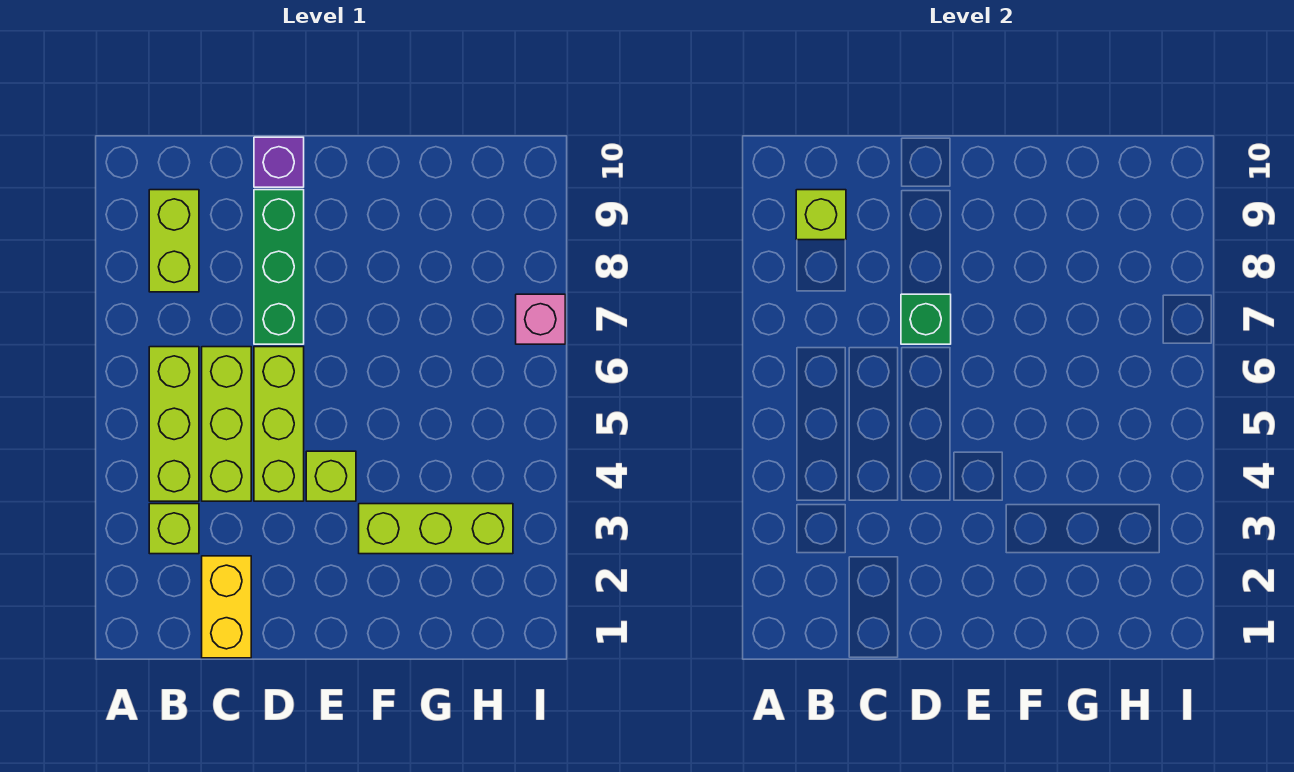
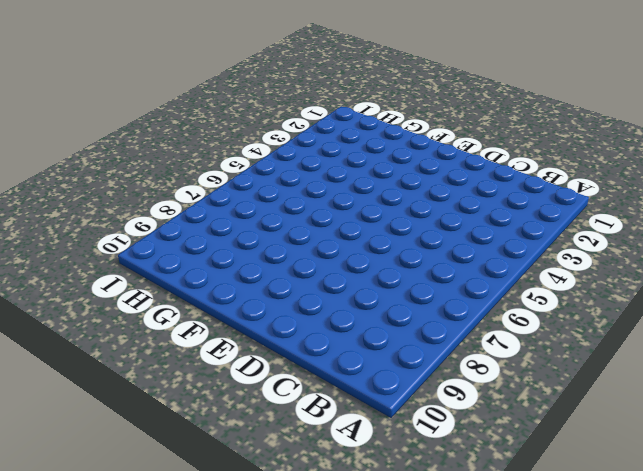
none -> lime brick B3 level 1
none -> lime brick B4:B6 level 1
none -> lime brick B8:B9 level 1

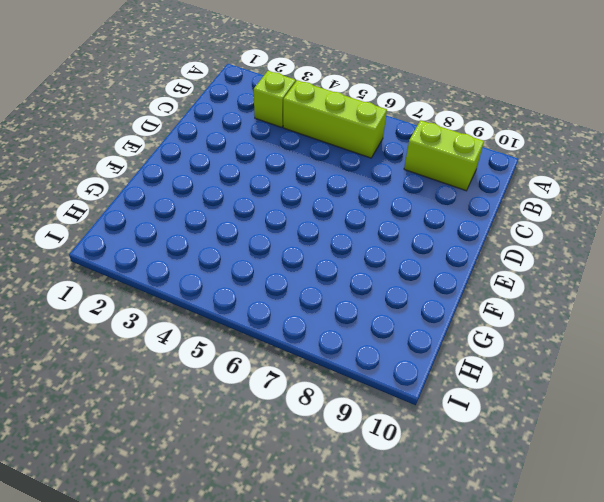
none -> yellow brick C1:C2 level 1
none -> lime brick C4:C6 level 1
none -> lime brick D4:D6 level 1

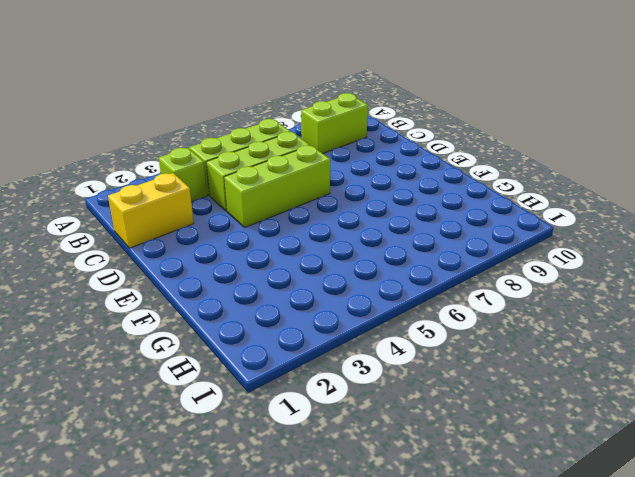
none -> green brick D7:D9 level 1
none -> purple brick D10 level 1
none -> lime brick E4 level 1

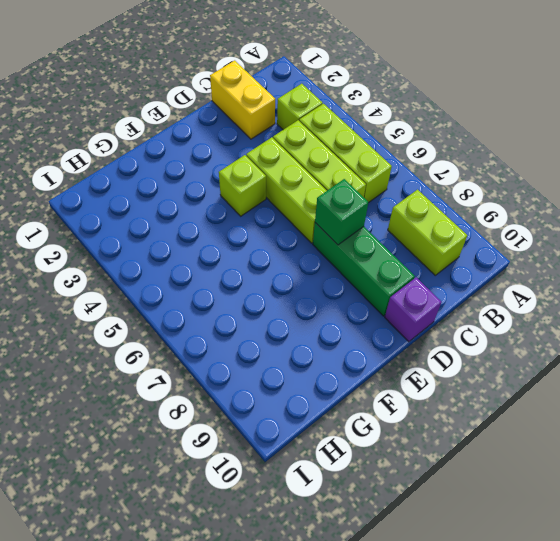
none -> lime brick F3:H3 level 1
none -> pink brick I7 level 1
none -> lime brick B9 level 2

